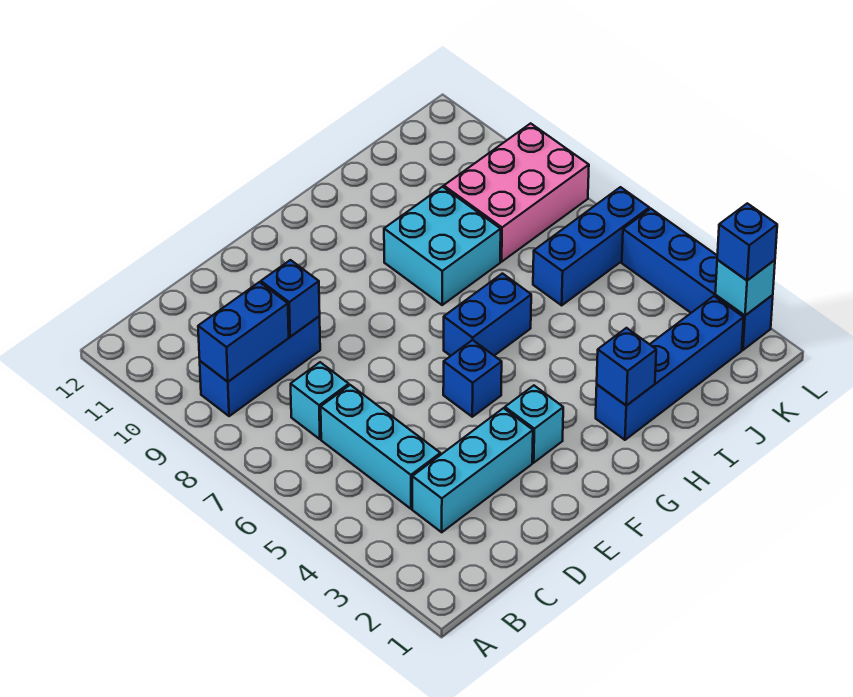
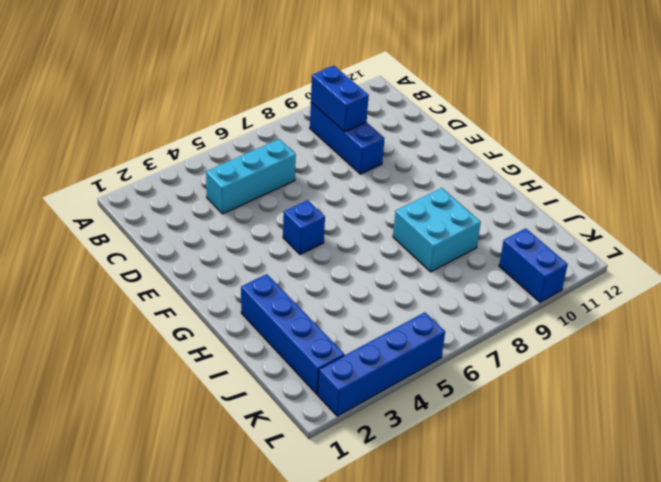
blue brick K10:L10 level 1 -> blue brick G6:H6 level 1
none -> cyan brick C3:E3 level 1
none -> cyan brick C7 level 1
none -> cyan brick F3 level 1

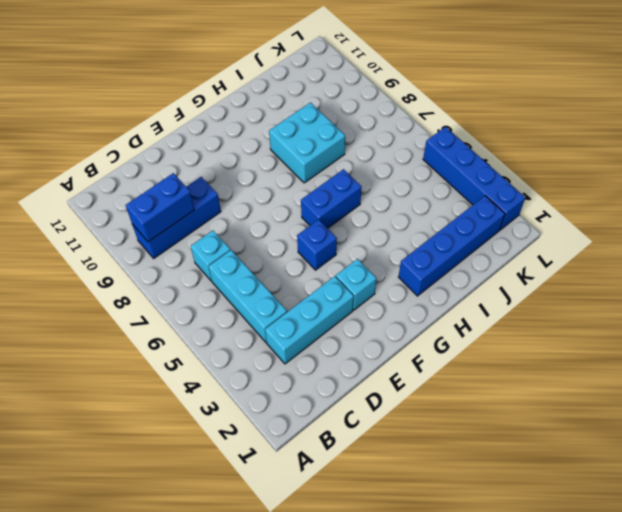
none -> blue brick J6:L6 level 1
none -> pink brick J8:L9 level 1
none -> blue brick D9 level 2

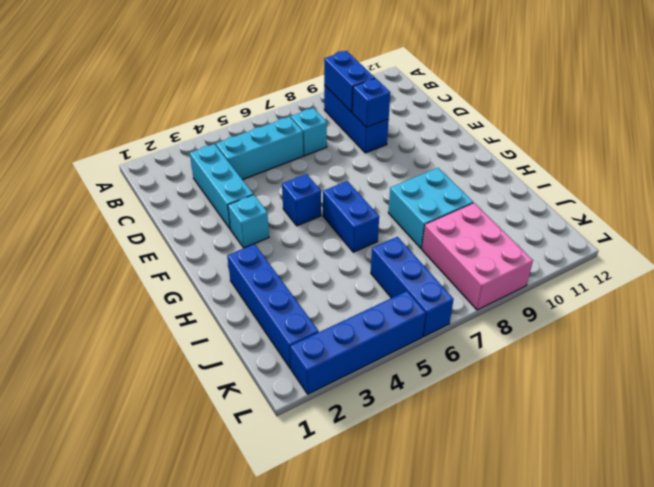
none -> blue brick H2 level 2
none -> cyan brick L2 level 2
none -> blue brick L2 level 3

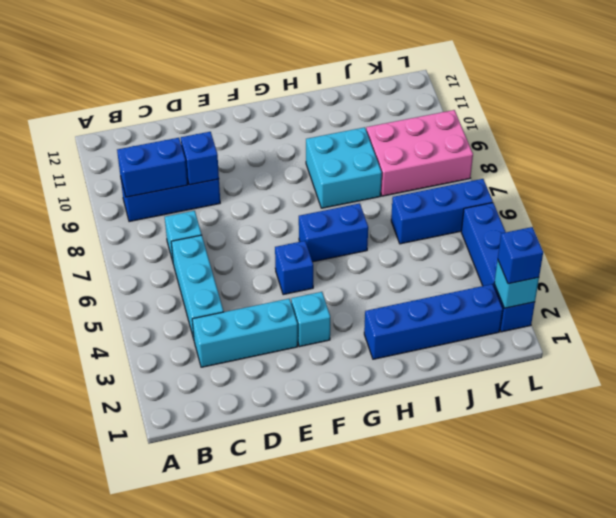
none -> blue brick H2 level 2

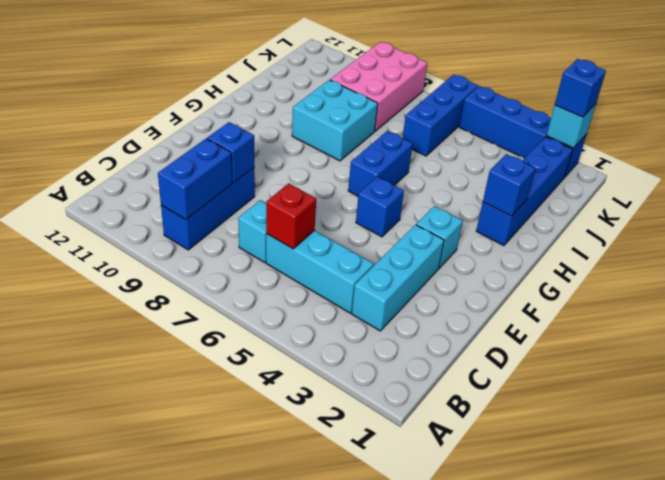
red brick C6 level 2 -> none

